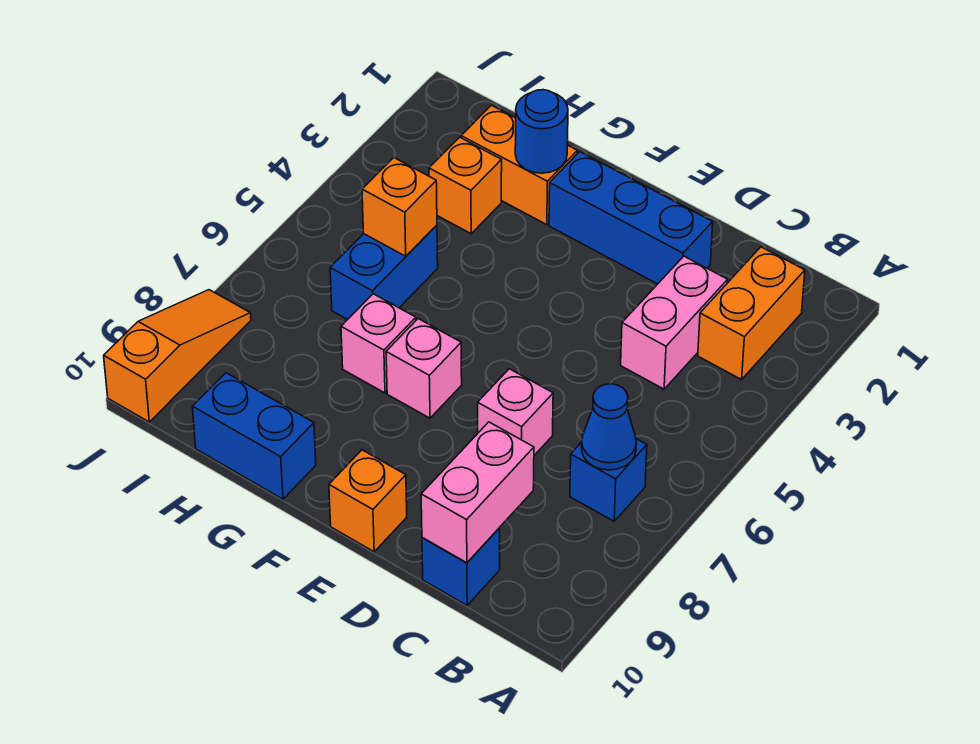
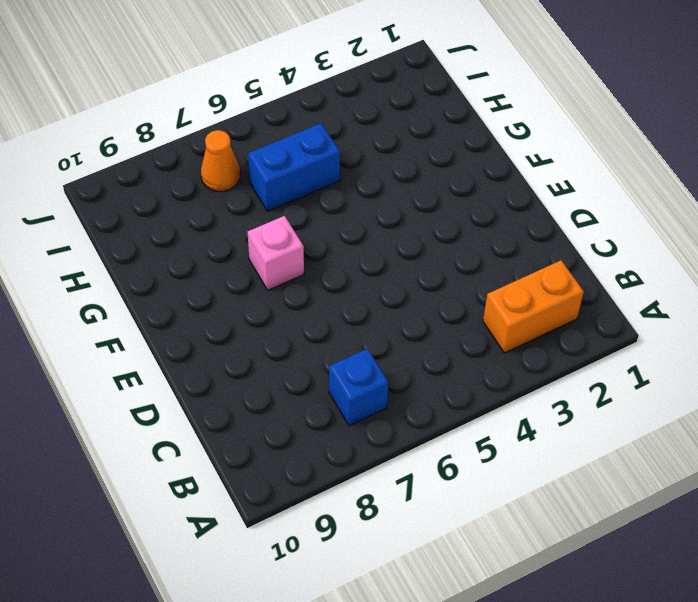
orange cone I7 level 1 -> none
none -> pink brick C3:C4 level 1
none -> blue brick C10 level 1
none -> blue brick D2:F2 level 1

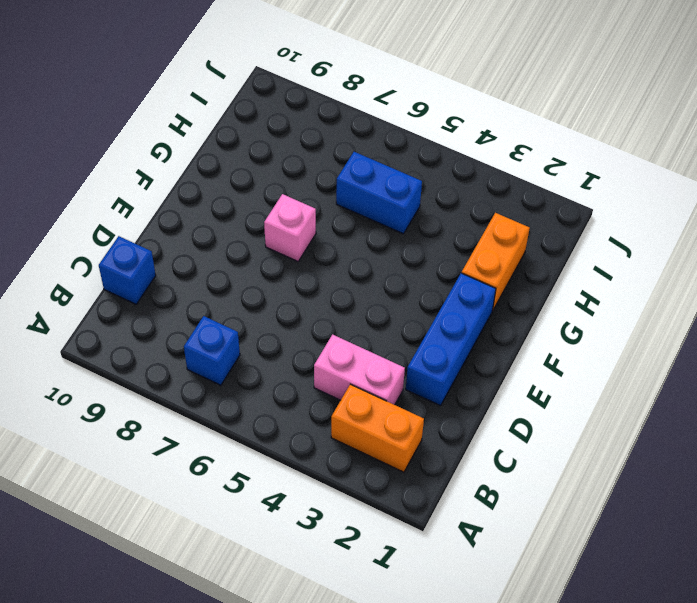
none -> pink brick D7 level 1
none -> orange brick E10 level 1
none -> pink brick G7 level 1

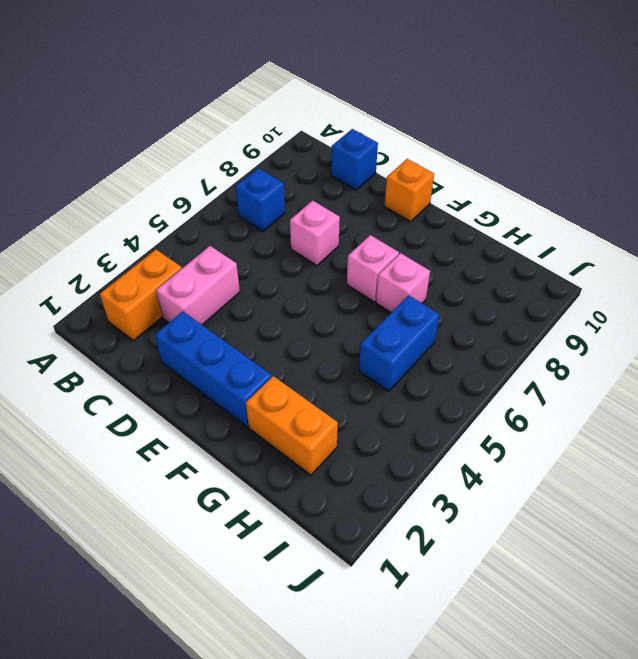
none -> blue brick G10:H10 level 1
none -> orange brick H3 level 1
none -> orange slope J8:J10 level 1 top 10

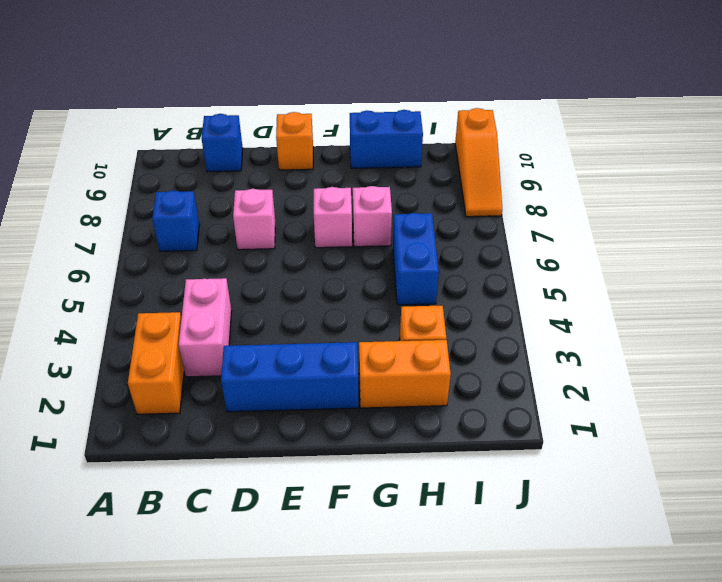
none -> blue cone B7 level 2
none -> pink brick C9:C10 level 2
none -> blue round brick G2 level 2

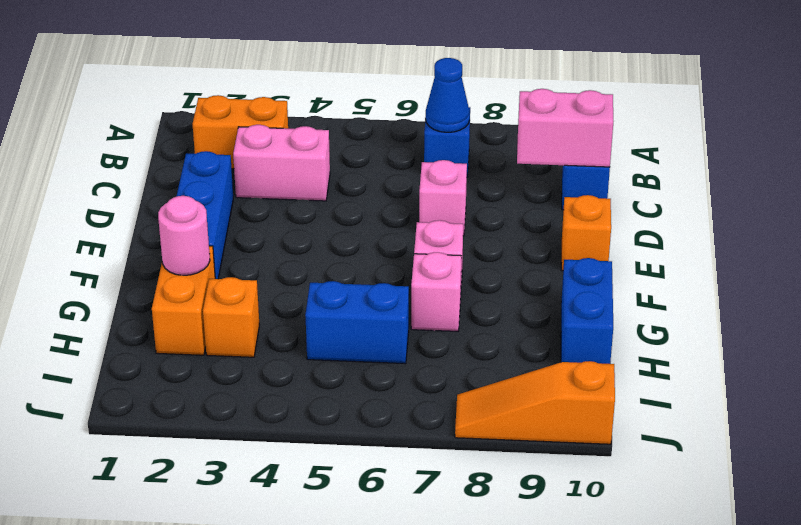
pink round brick G2 level 2 -> blue round brick G2 level 2
none -> orange brick H5 level 2

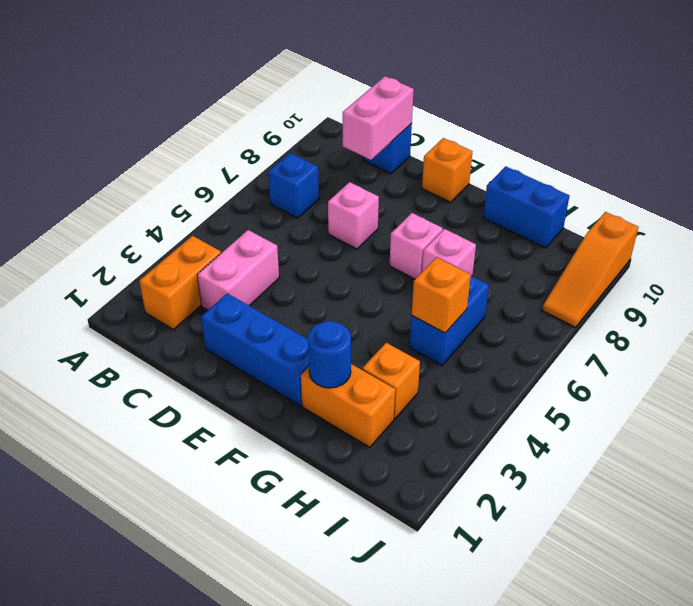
none -> blue cone B7 level 2

